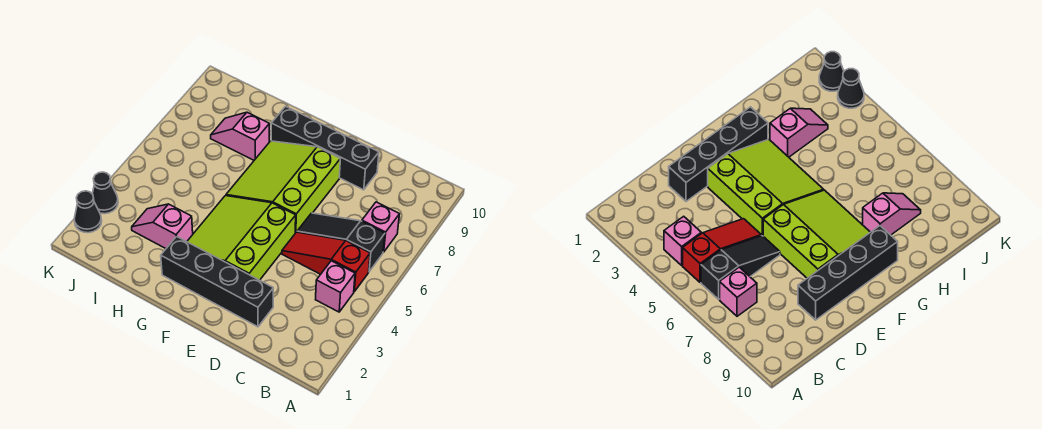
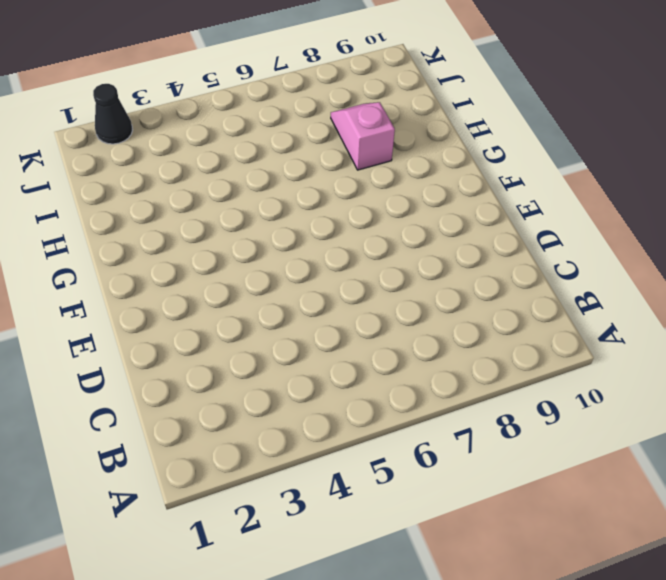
none -> pink brick B4 level 1
none -> red slope B5:D5 level 1 top B
none -> black slope B6:D6 level 1 top B

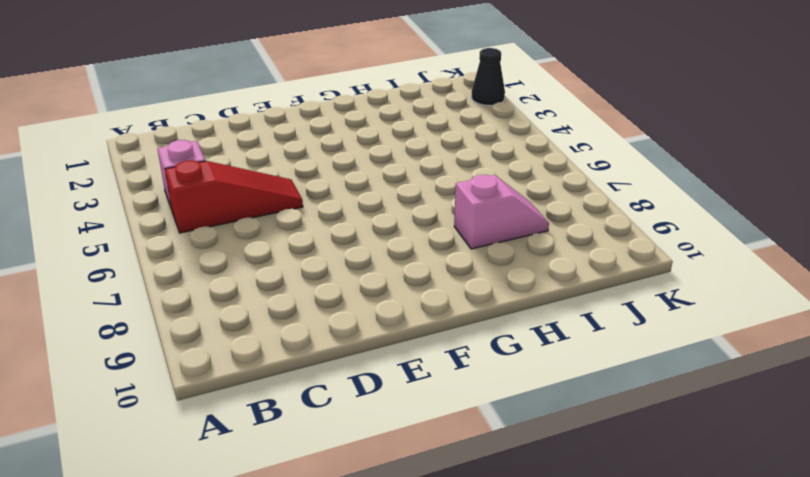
none -> black slope B6:D6 level 1 top B
none -> pink brick B7 level 1
none -> black brick D2:G2 level 1

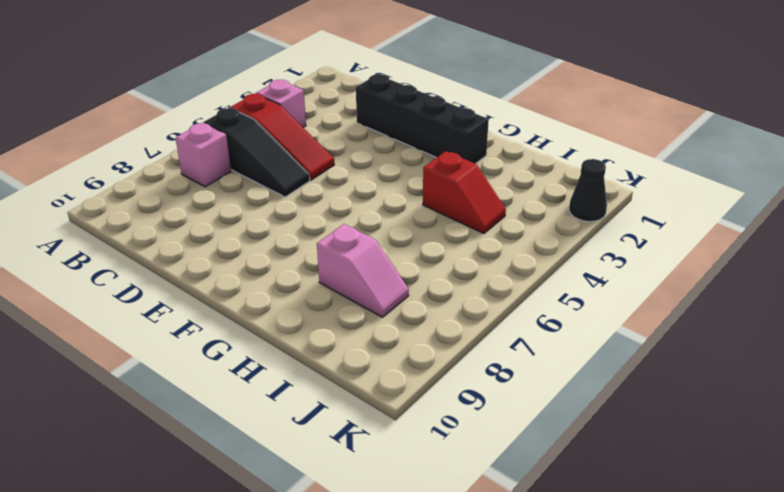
red slope H4:I4 level 1 top H -> none
none -> black brick D9:G9 level 1
none -> lime slope E3:G5 level 1 top E
none -> lime slope E6:G8 level 1 top E

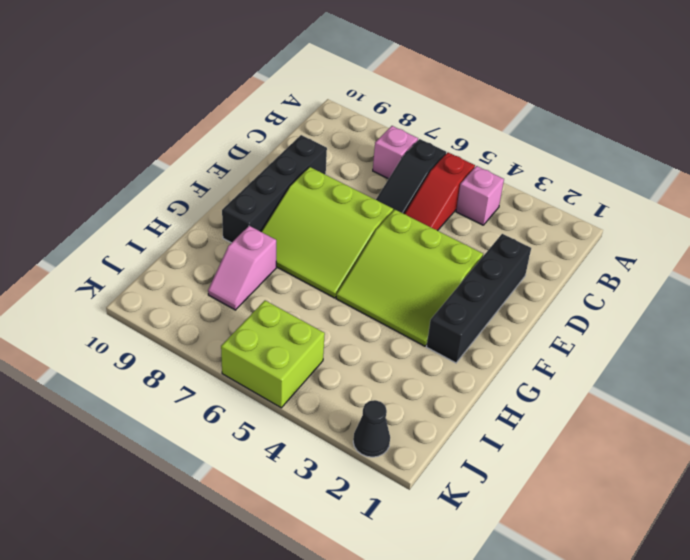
lime brick J5:K6 level 1 -> none
none -> pink slope H3:I3 level 1 top H
none -> black cone K3 level 1

